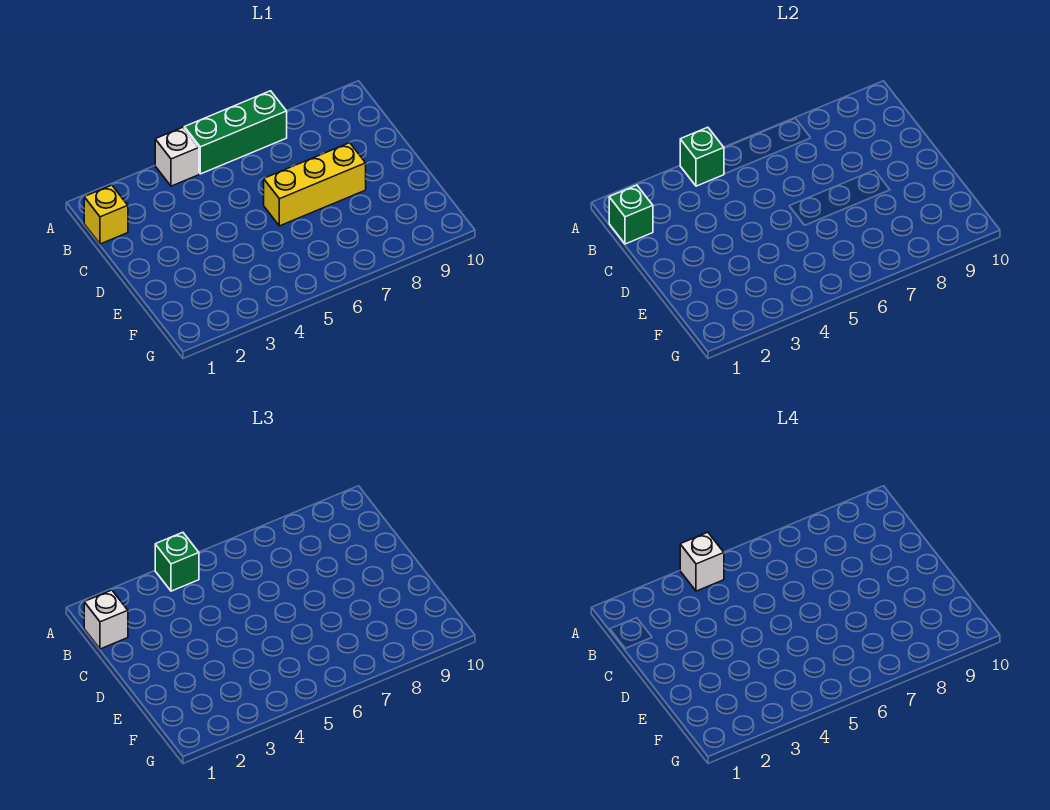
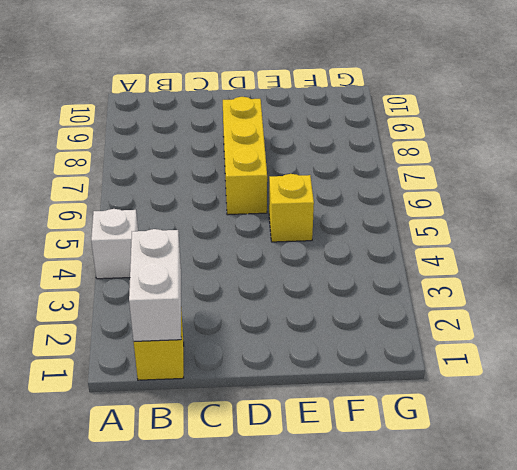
white brick B1:B2 level 2 -> green brick B1 level 2
yellow brick E5 level 1 -> none
none -> green brick A5:A7 level 1
none -> green brick A4 level 2

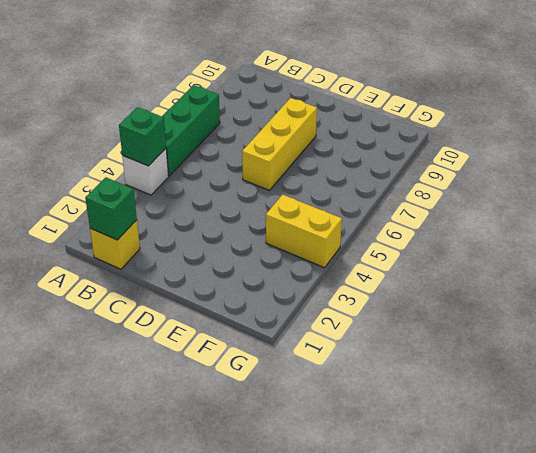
yellow brick F4:G4 level 1 -> none
none -> green brick A4 level 3
none -> white brick B1 level 3

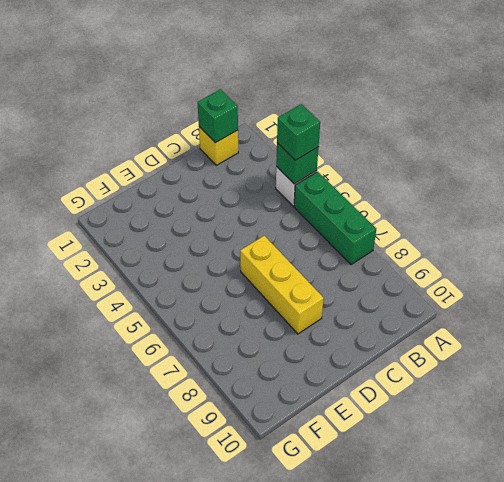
none -> white brick B1 level 3
none -> white brick A4 level 4

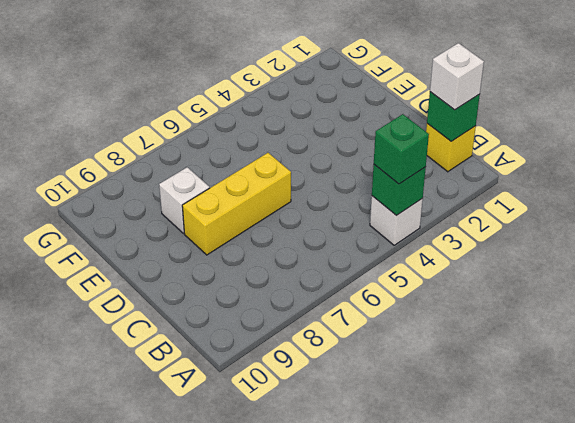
white brick E8 level 1 -> white brick A4 level 4
none -> green brick A5:A7 level 1

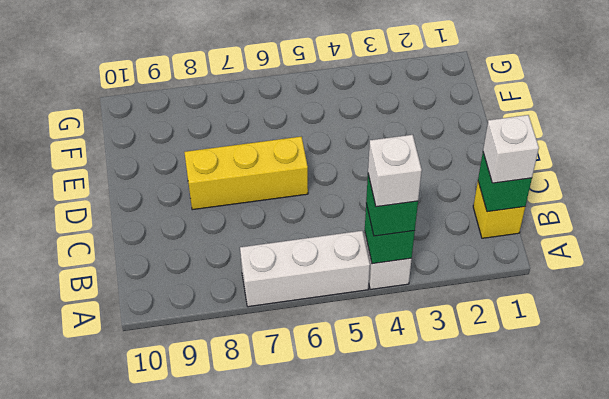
white brick A5:A7 level 1 -> green brick A5:A7 level 1

